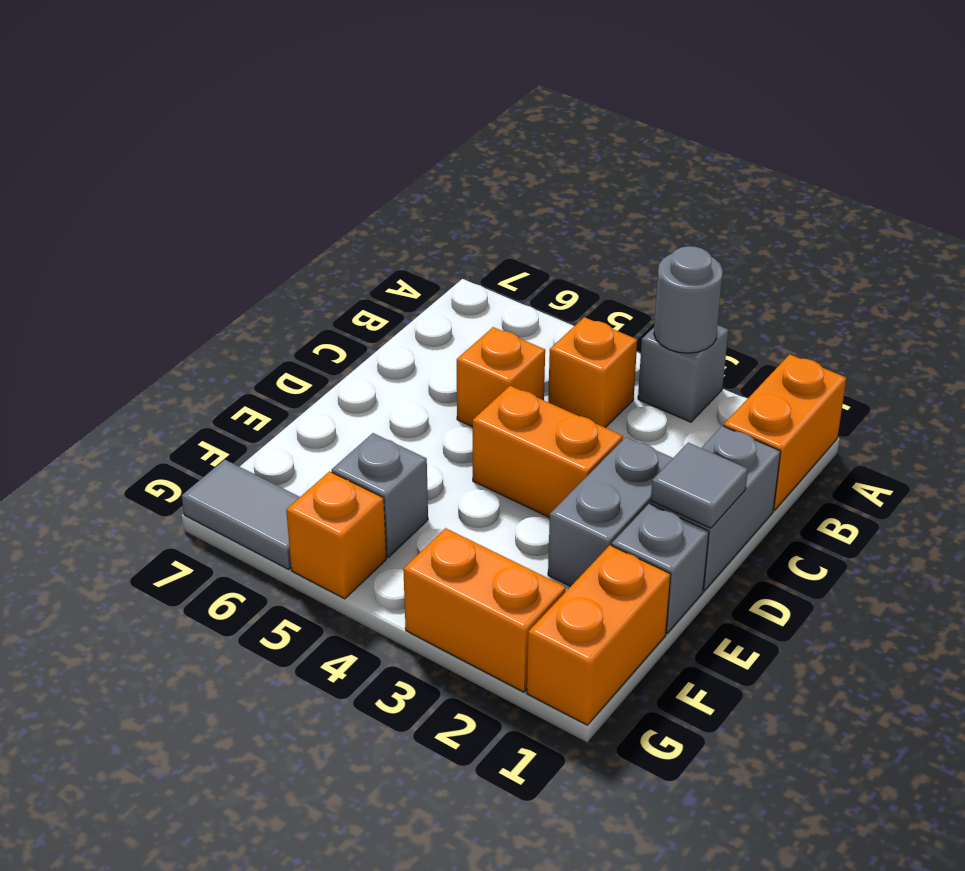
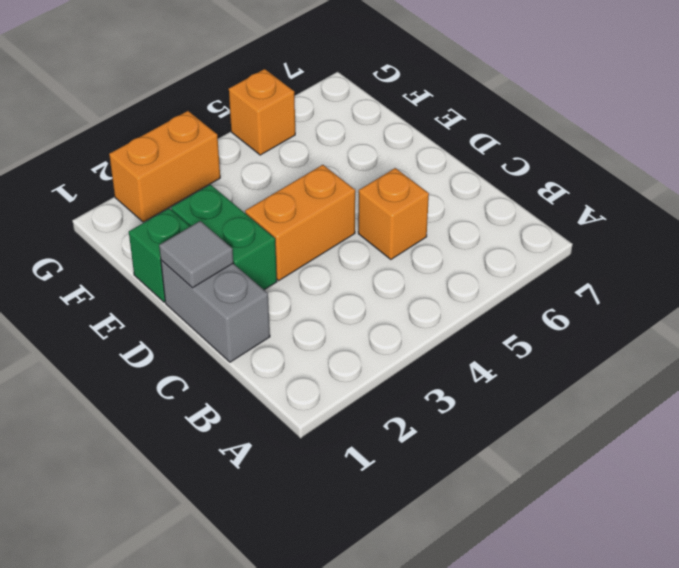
green brick D2:E2 level 1 -> grey brick D2:E2 level 1
green brick E1 level 1 -> grey brick E1 level 1
none -> orange brick A1:B1 level 1
none -> grey brick A3 level 1
none -> orange brick B4 level 1

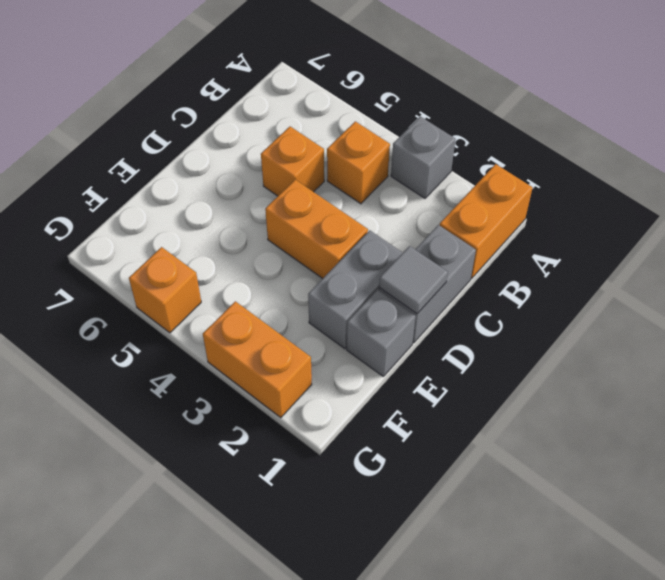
none -> orange brick F1:G1 level 1
none -> grey brick F5 level 1
none -> grey tile G6:G7 level 1

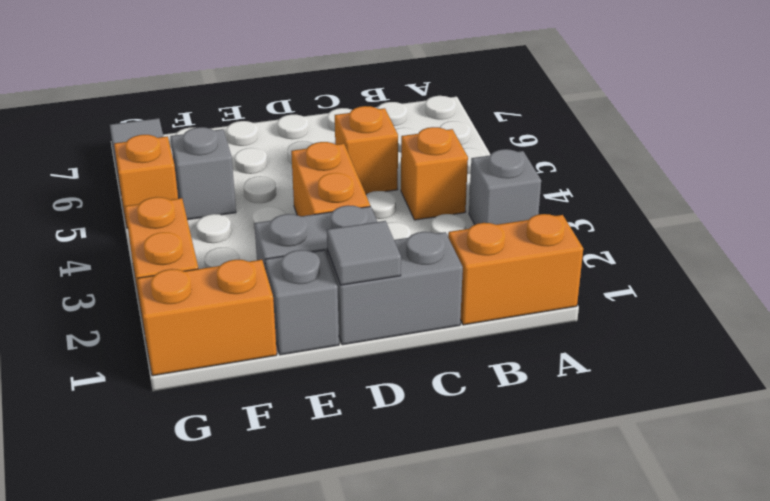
none -> grey round brick A3 level 2

